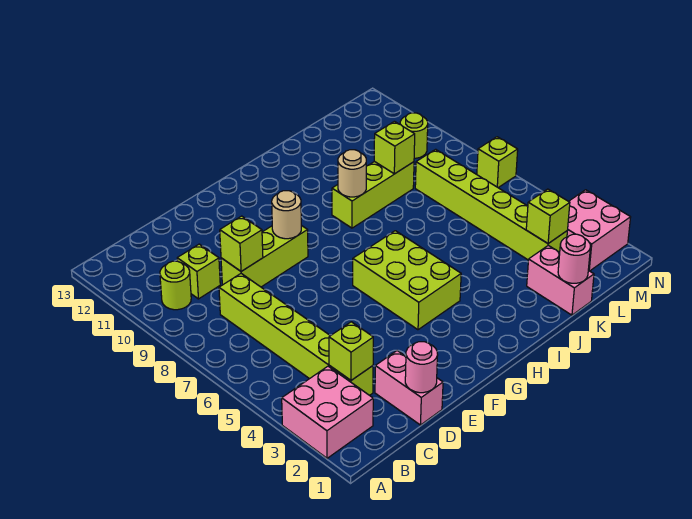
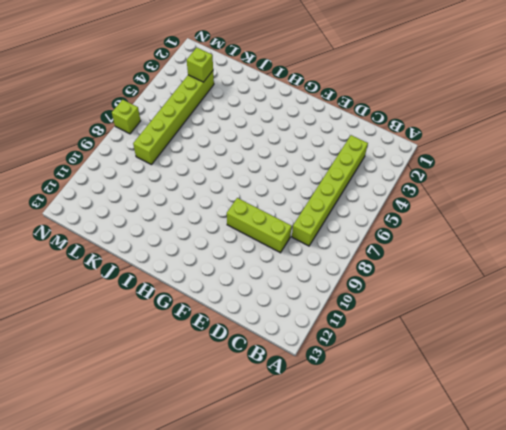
none -> pink brick A2:B3 level 1
none -> lime round brick B10 level 1
none -> lime brick C10 level 1

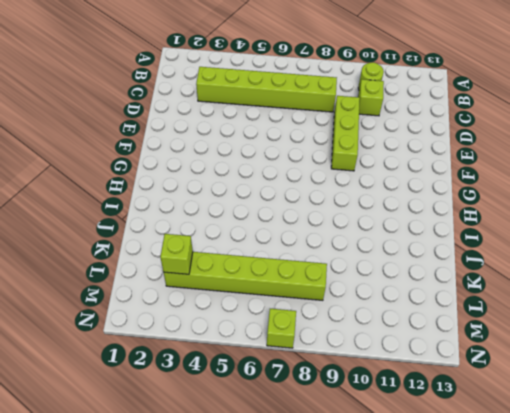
none -> pink brick A2:B3 level 1
none -> pink brick D1:D2 level 1
none -> lime brick G4:H6 level 1

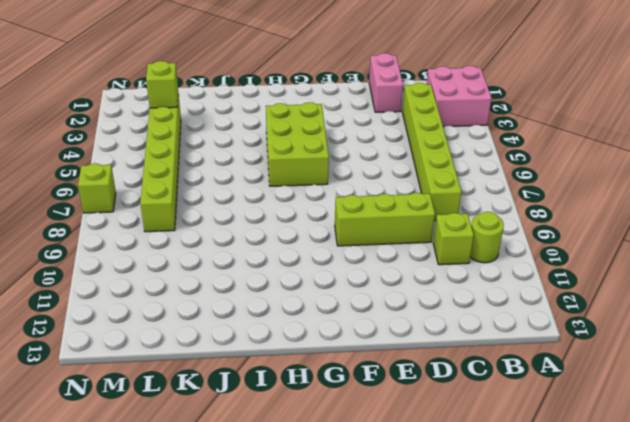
none -> lime brick I9:K9 level 1
none -> pink brick K1:K2 level 1
none -> pink brick M2:N3 level 1

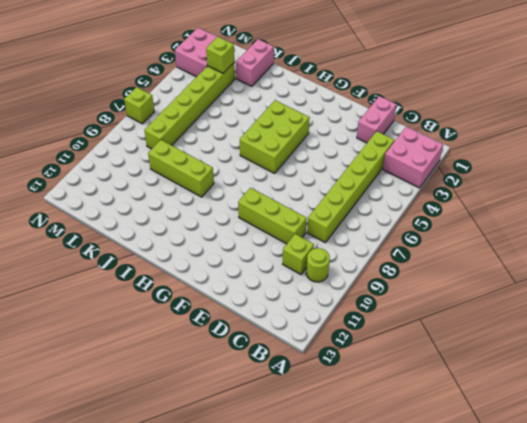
none -> lime round brick M10 level 1
none -> lime brick C3 level 2
none -> pink round brick D1 level 2

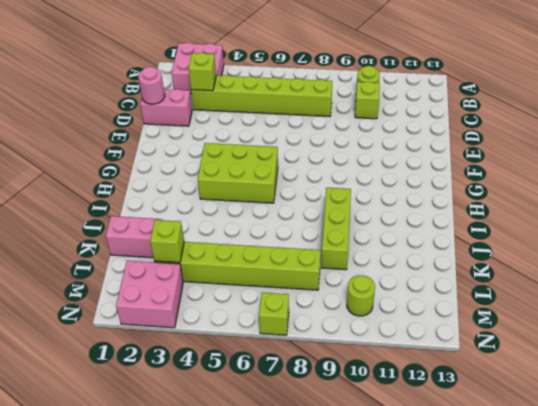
none -> lime brick D9:F9 level 1
none -> lime brick D9 level 2
none -> tan round brick F9 level 2

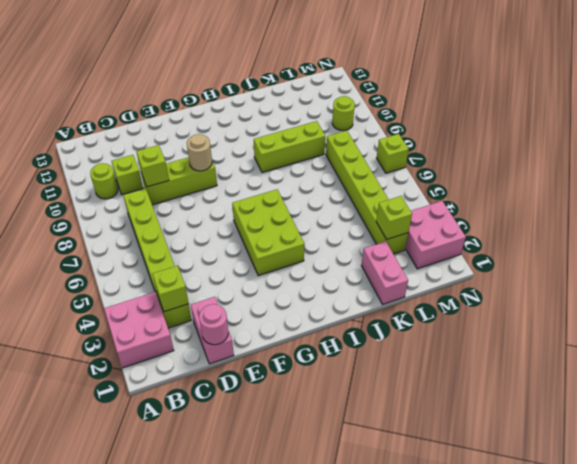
none -> tan round brick I9 level 2
none -> pink round brick K1 level 2
none -> lime brick K9 level 2

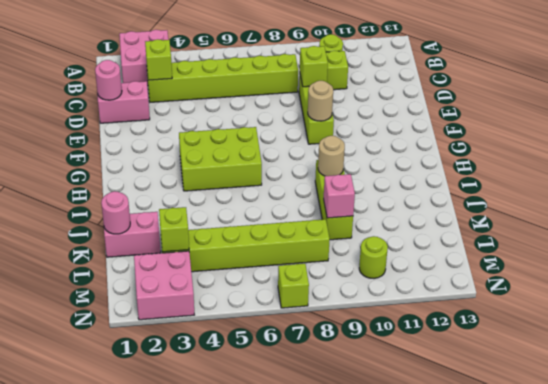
pink brick K9 level 2 -> lime brick K9 level 2

